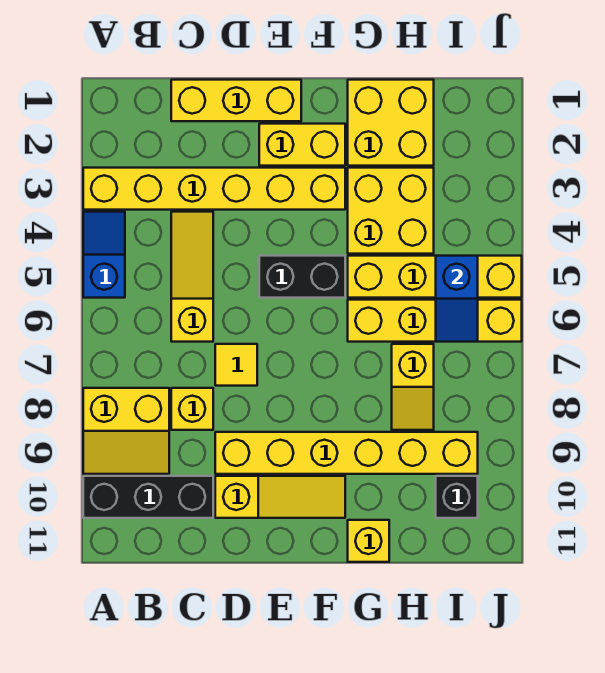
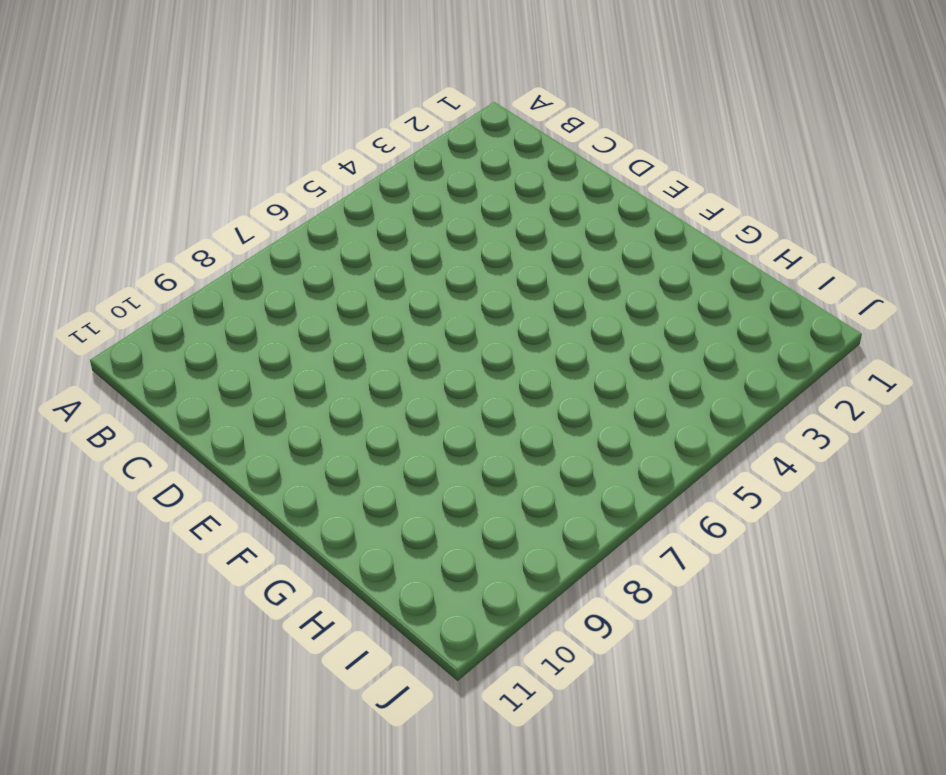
none -> yellow brick A3:F3 level 1
none -> blue slope A4:A5 level 1 top 5
none -> yellow slope A8:B9 level 1 top 8

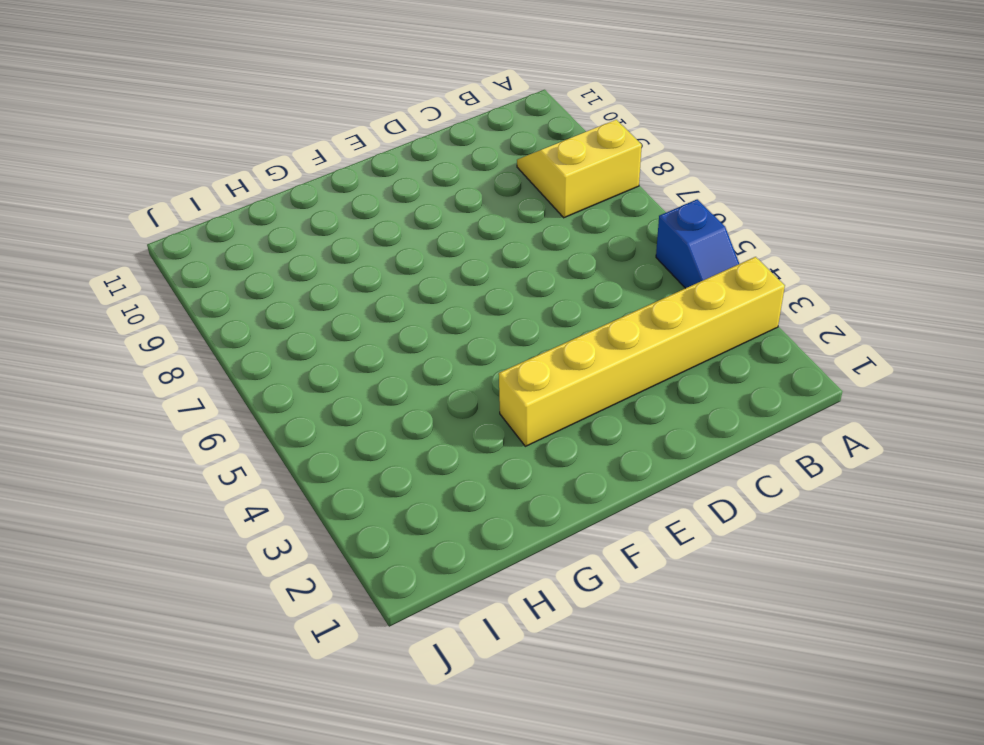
none -> black brick A10:C10 level 1
none -> yellow brick C1:E1 level 1
none -> yellow slope C4:C6 level 1 top 6

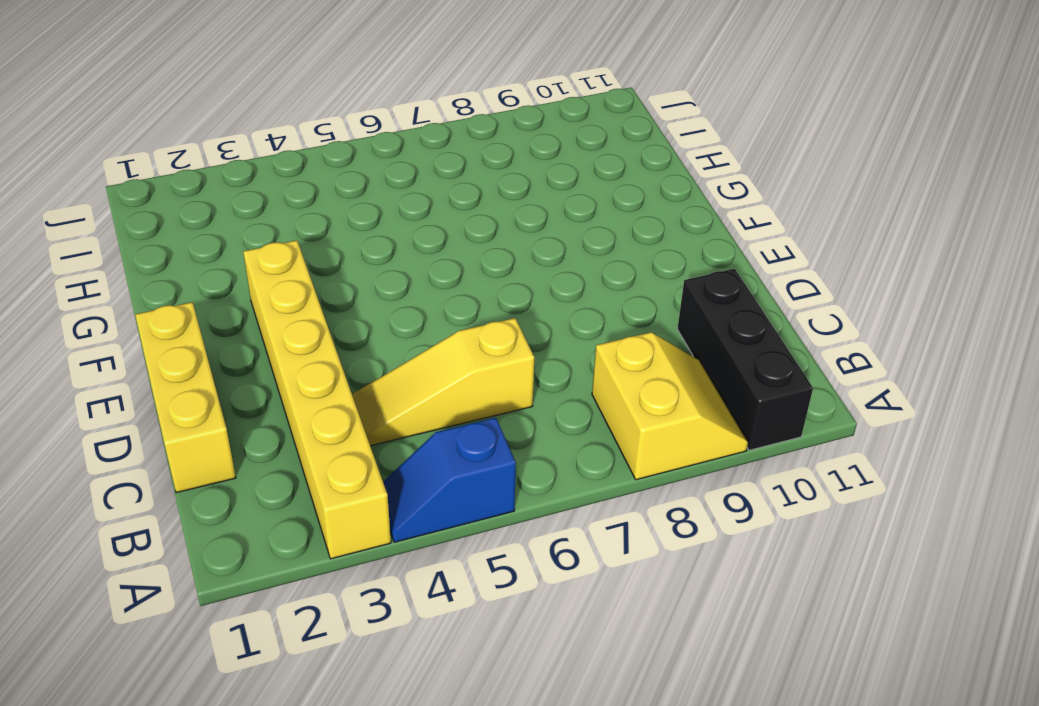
none -> yellow brick C8 level 1
none -> yellow tile D7 level 1
none -> yellow brick D9:I9 level 1

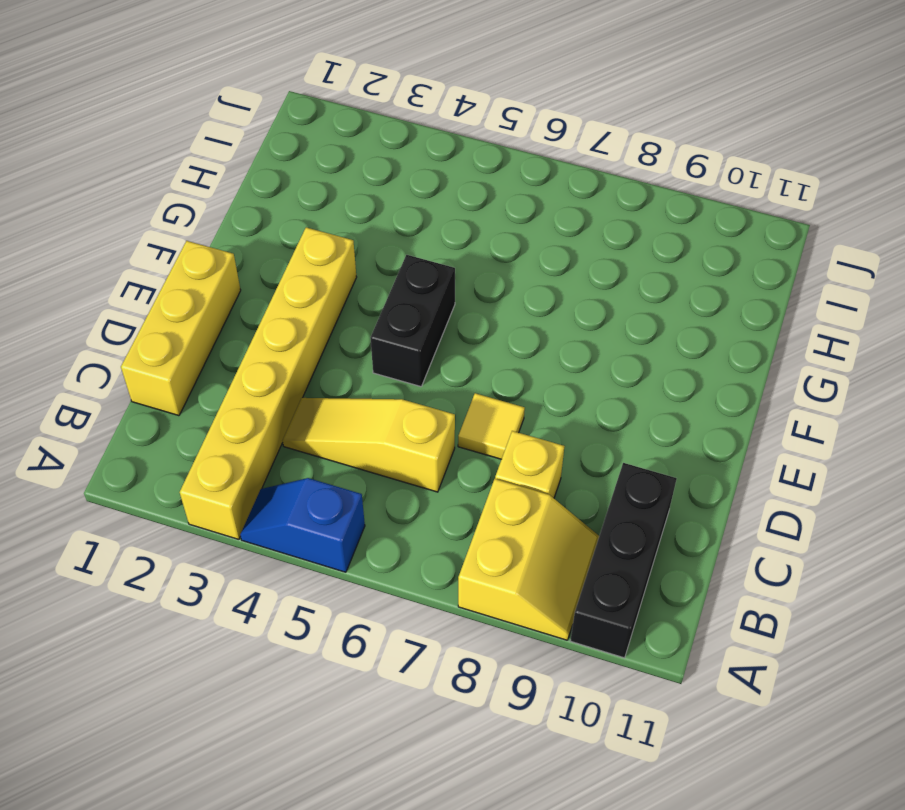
none -> yellow brick D9:I9 level 1
none -> yellow slope D10:F10 level 1 top D
none -> yellow brick E2:F2 level 1

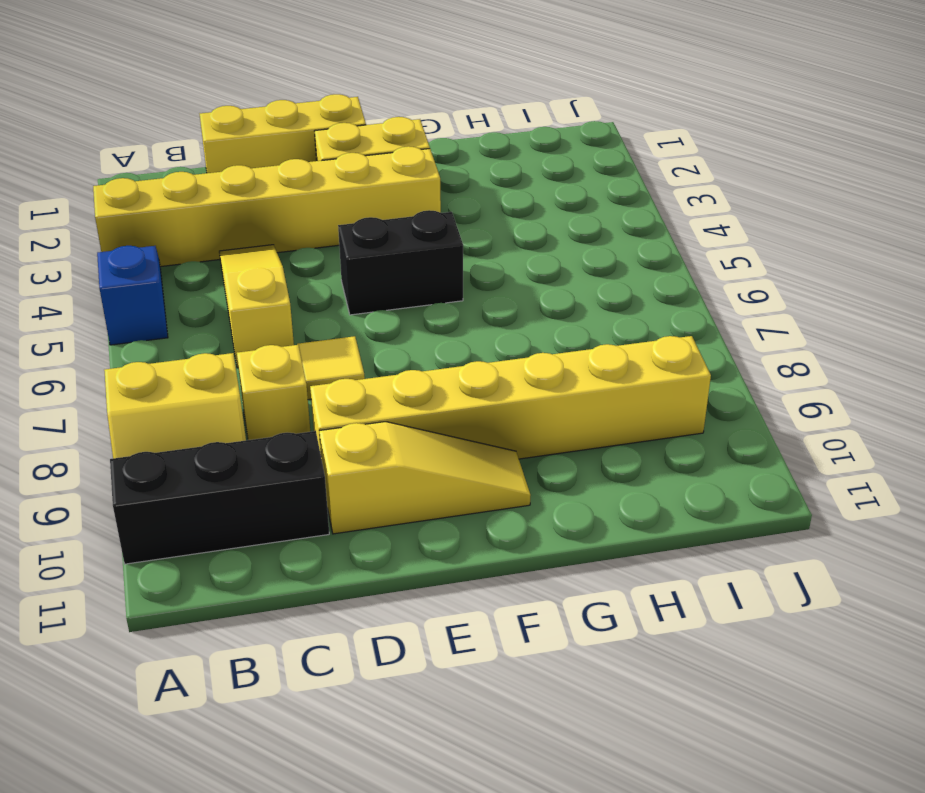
none -> yellow brick G1:H2 level 1
none -> yellow brick G3:H4 level 1
none -> yellow brick G5:J5 level 1

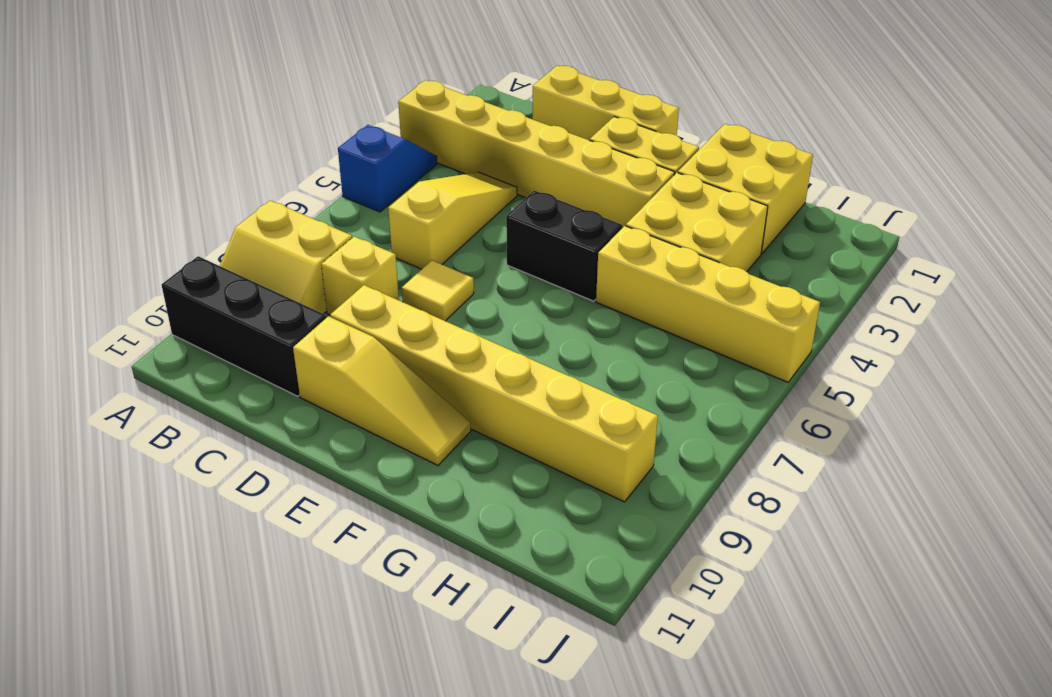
none -> yellow brick G6:J6 level 1
none -> yellow brick G11 level 1
none -> yellow slope H7:H8 level 1 top 7

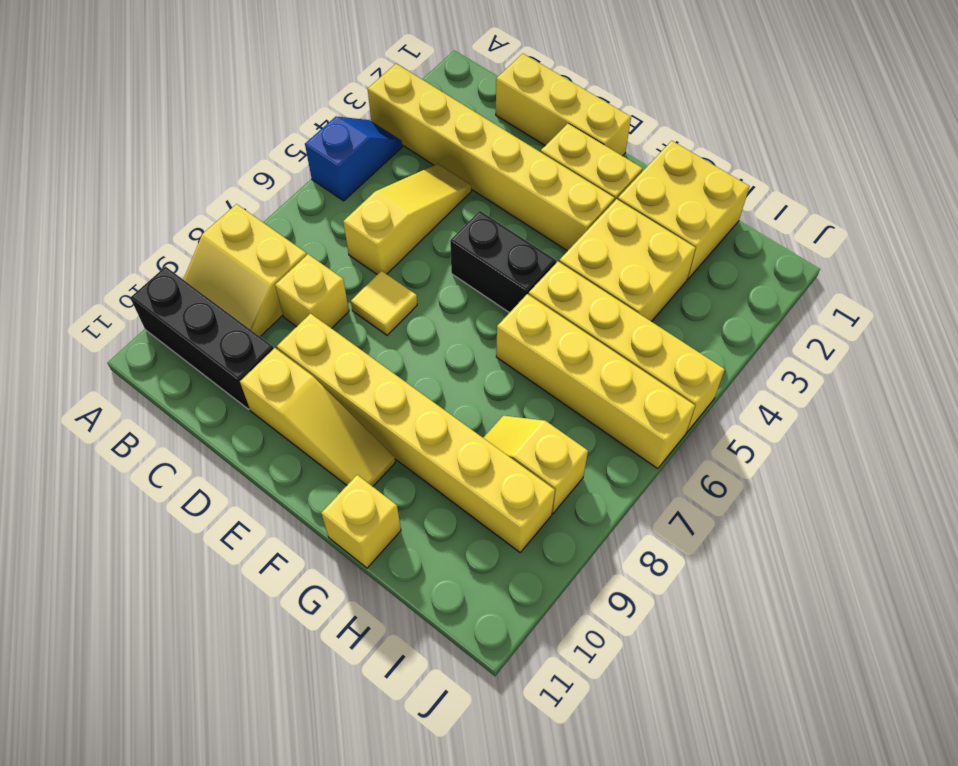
yellow slope H8:I8 level 1 top I -> yellow slope H7:H8 level 1 top 7
none -> black brick I10 level 1
none -> blue slope I5:I6 level 2 top 5

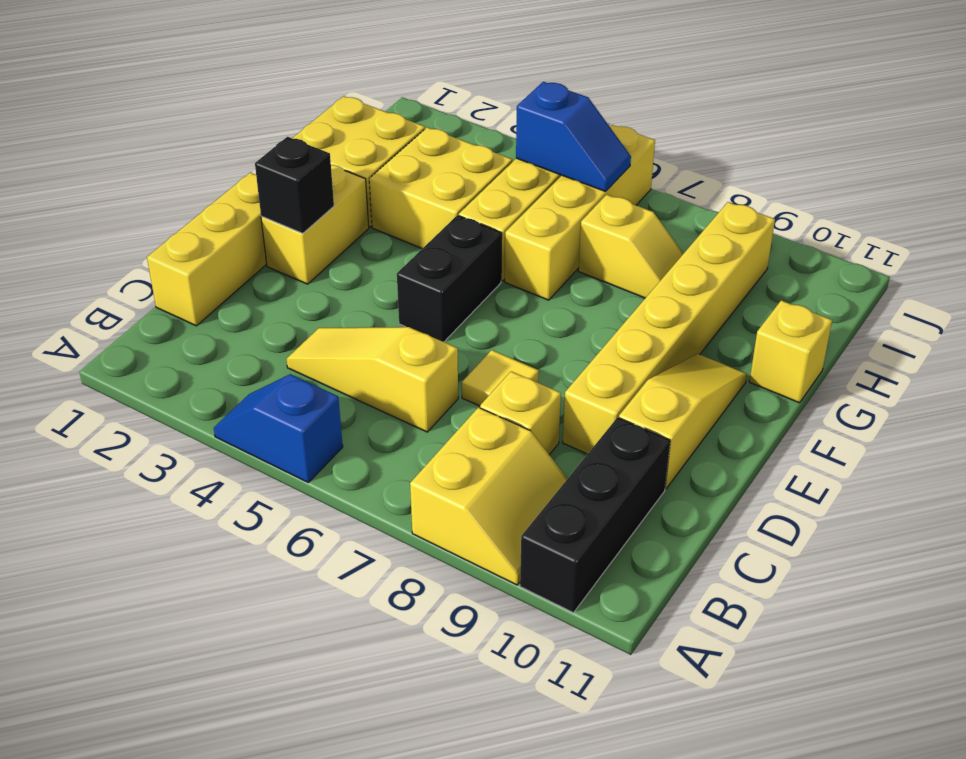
black brick E2 level 2 -> black brick I10 level 1
none -> yellow brick A3:F3 level 1

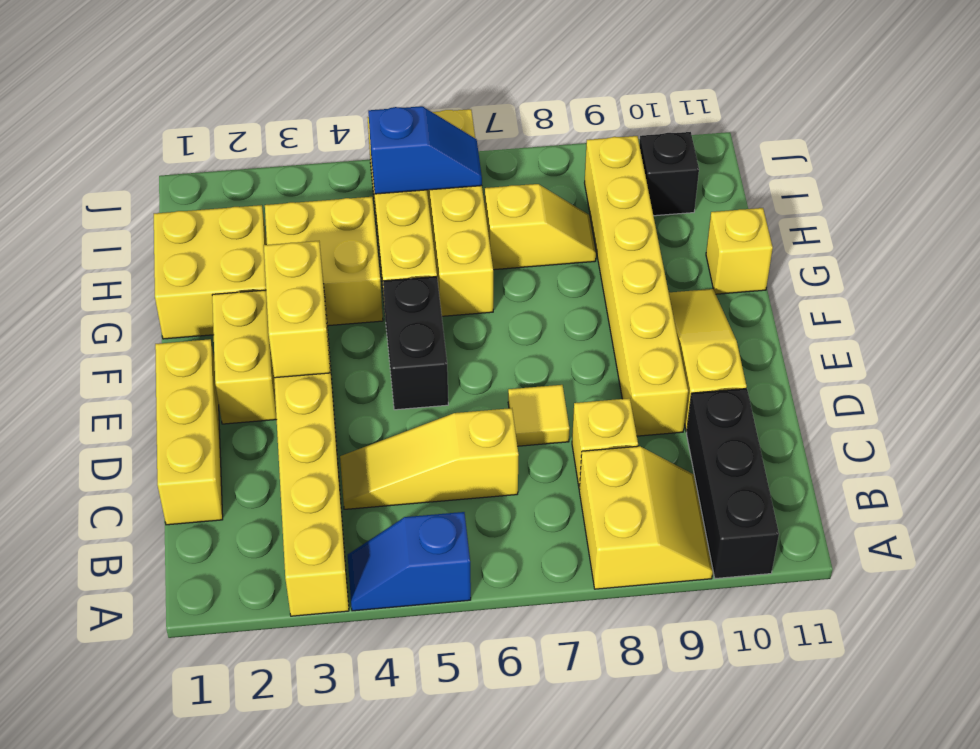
yellow brick E3:F3 level 2 -> none

